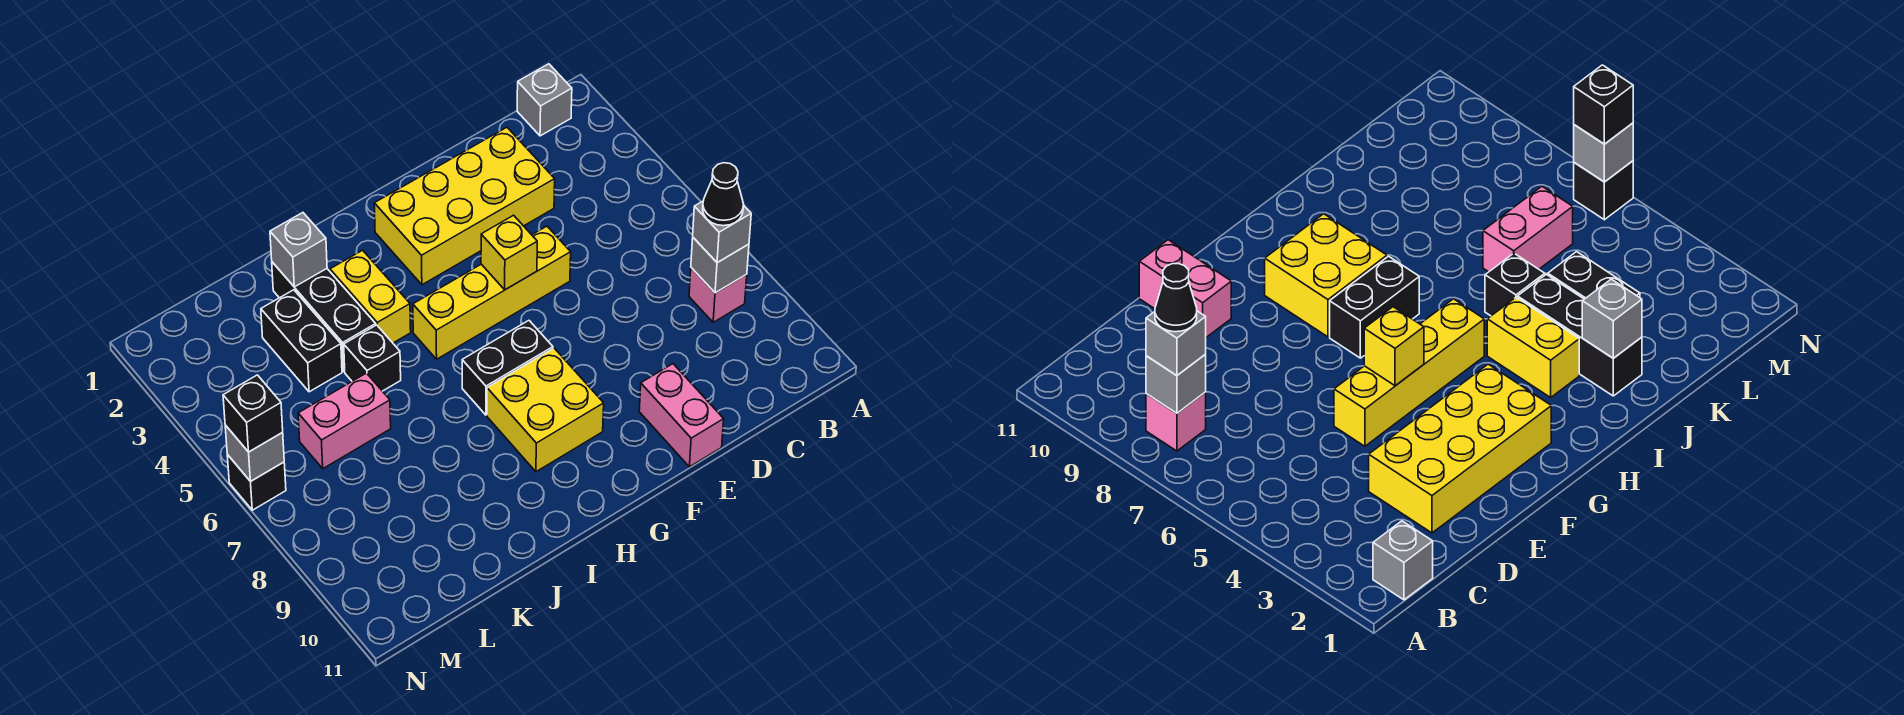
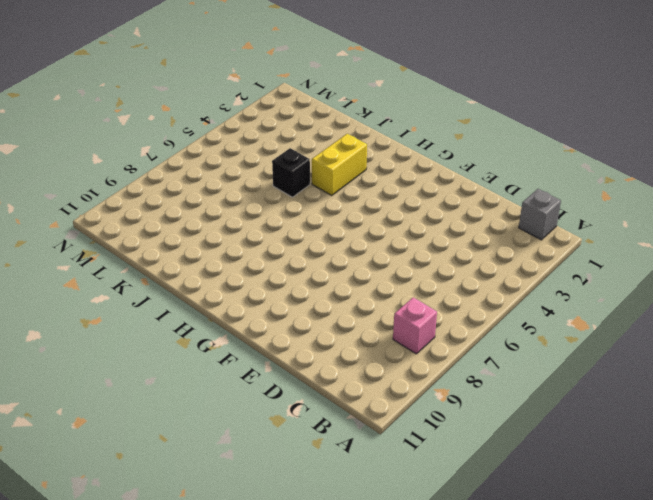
none -> yellow brick D2:G3 level 1
none -> yellow brick E5:H5 level 1
none -> pink brick E10:E11 level 1

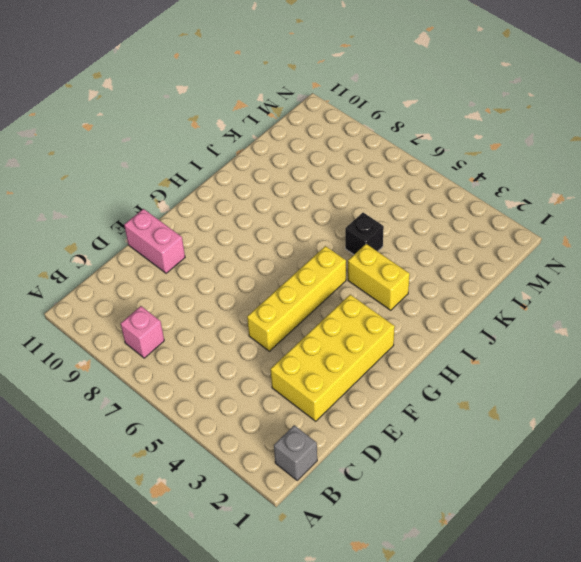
none -> black brick G7:H7 level 1
none -> yellow brick G8:H9 level 1
none -> black brick J2:J4 level 1

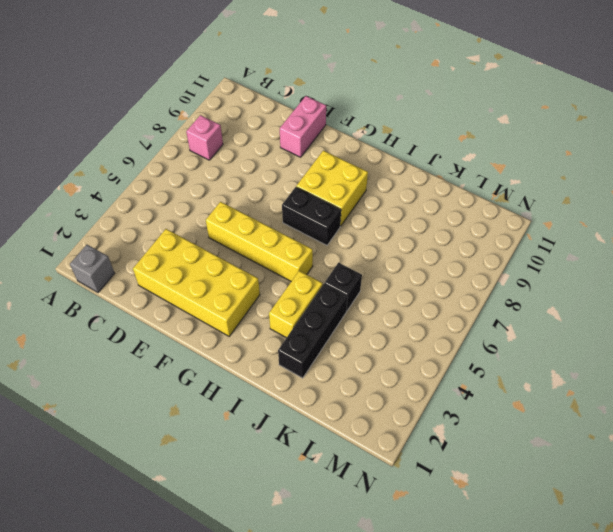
none -> black brick K3:K4 level 1
none -> pink brick K6:L6 level 1
none -> black brick N6 level 1

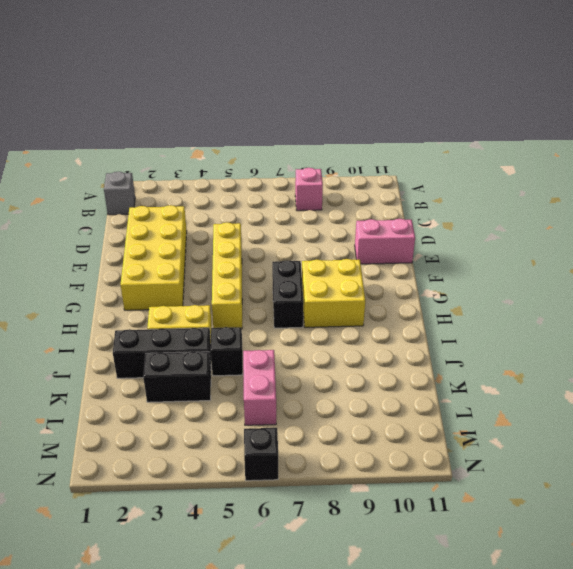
none -> grey brick B8 level 2
none -> yellow brick F5 level 2
none -> grey brick J2 level 2

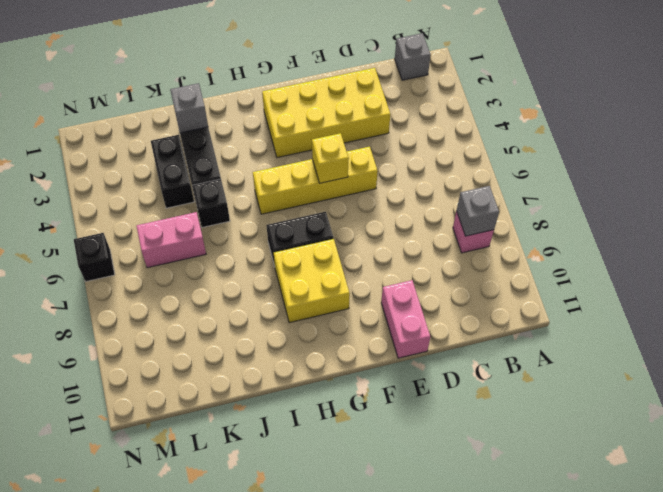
none -> yellow brick I3:I4 level 1
none -> grey brick N6 level 2
none -> grey brick B8 level 3

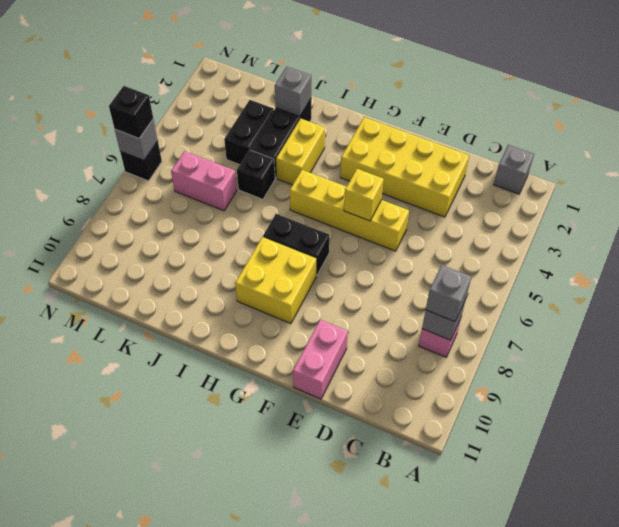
none -> black cone B8 level 4

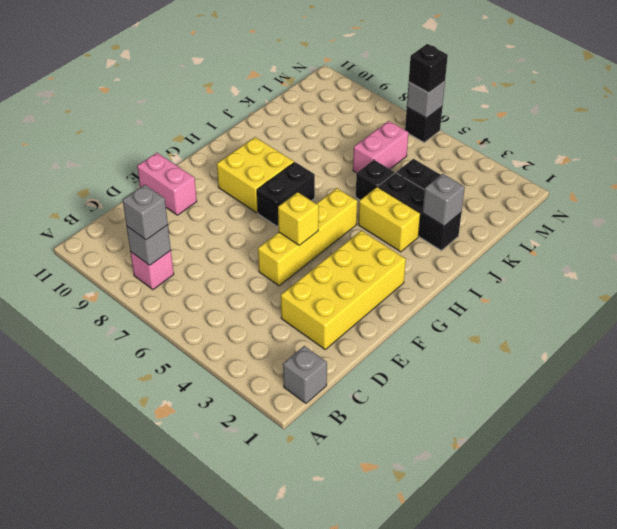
none -> black cone B8 level 4

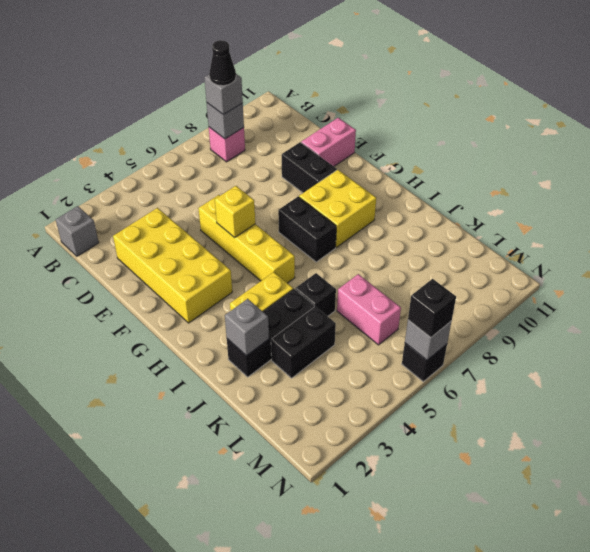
black brick E9:F9 level 1 -> none

